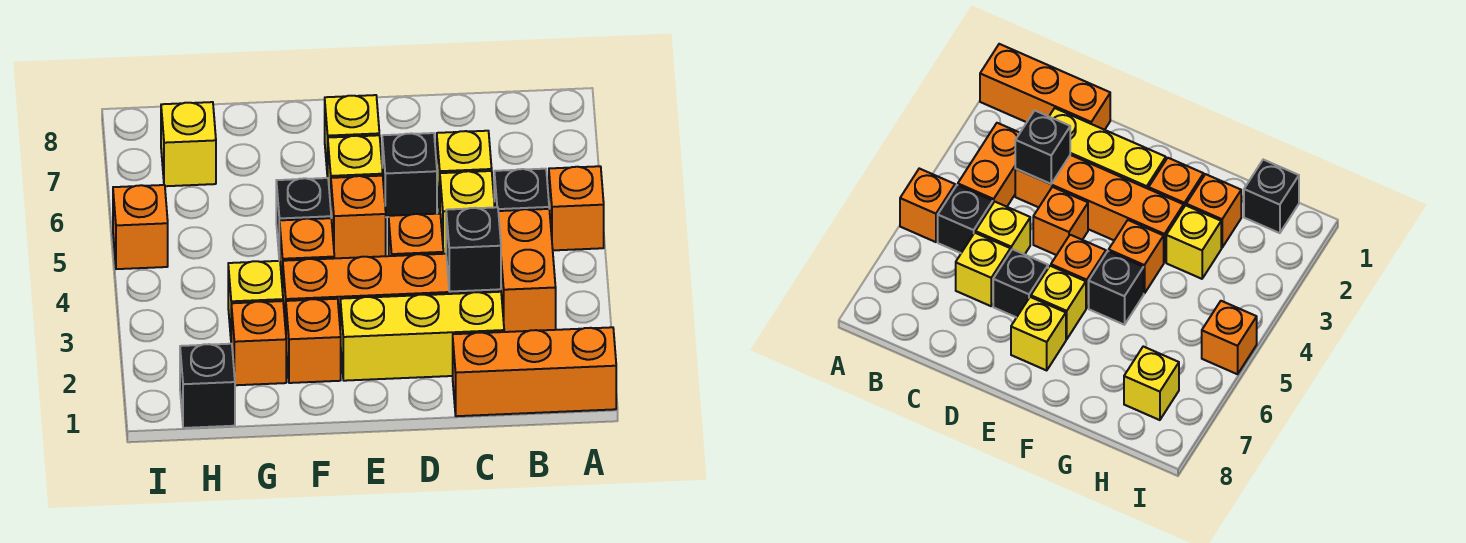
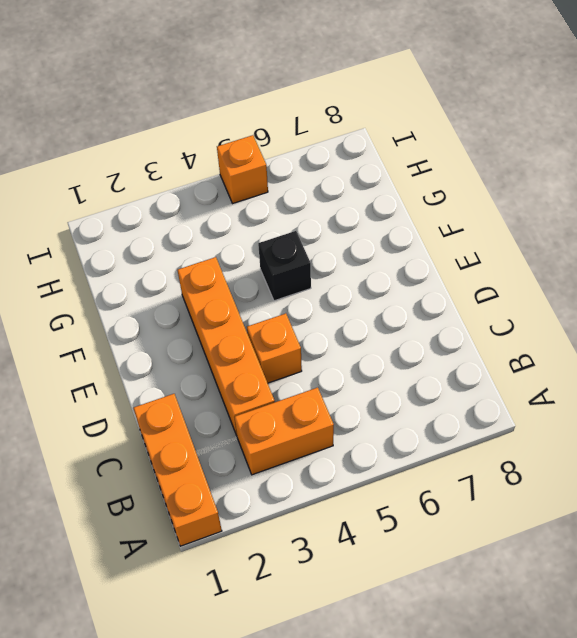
none -> orange brick A5 level 1
none -> black brick B5 level 1
none -> yellow brick C2:E2 level 1

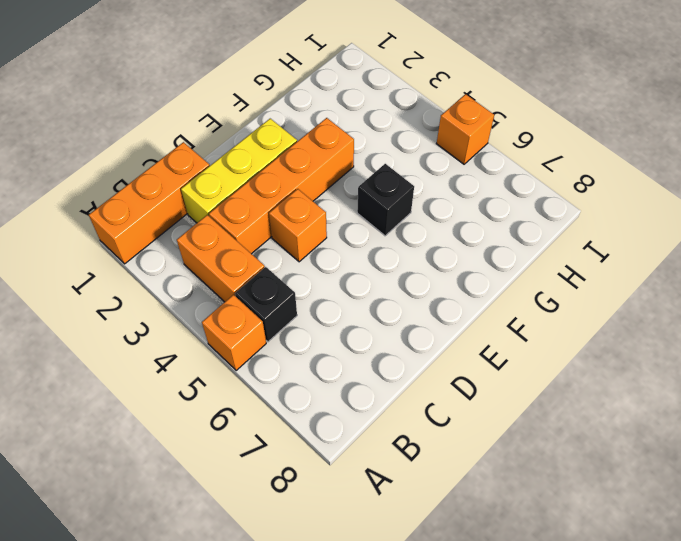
none -> yellow brick C5 level 1
none -> yellow brick C6 level 1
none -> black brick D6 level 1

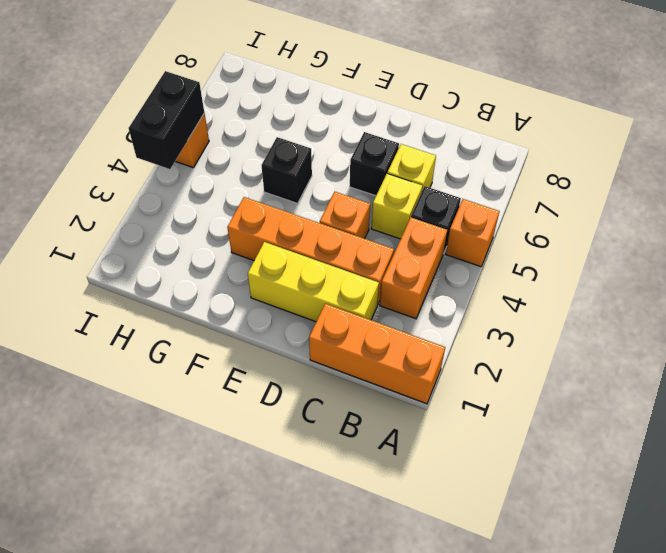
black brick I4:I5 level 2 -> none
none -> orange brick E5 level 1
none -> yellow brick E6 level 1
none -> yellow brick E7 level 1

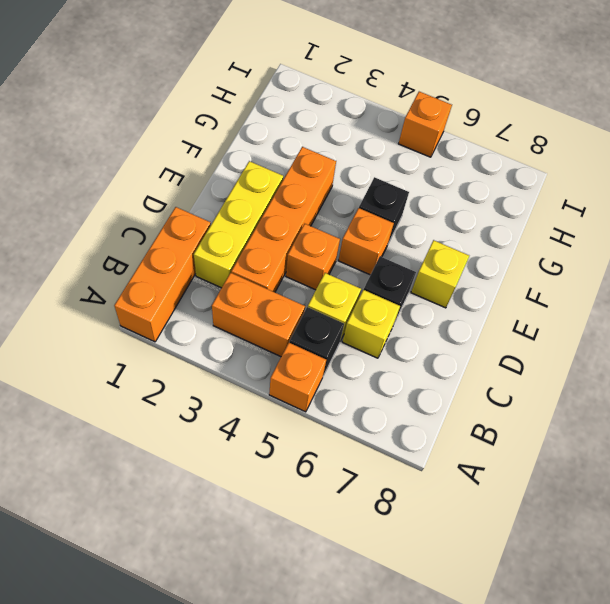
none -> yellow brick E6 level 1
none -> orange brick F2 level 1
none -> orange brick F4 level 1

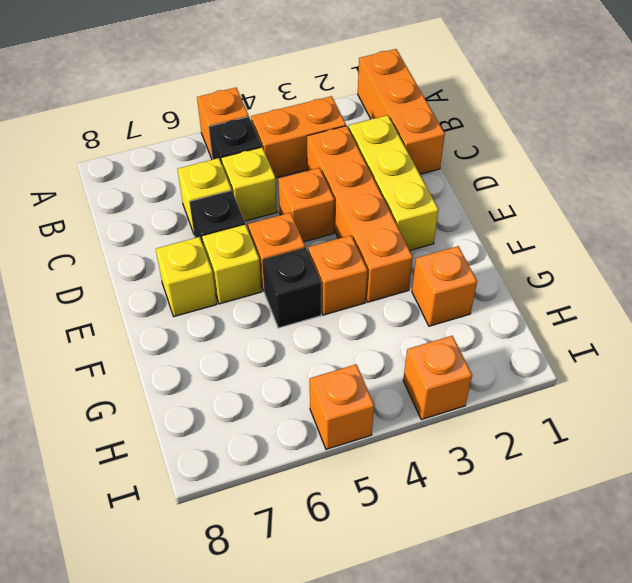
orange brick I3 level 1 -> orange brick F2 level 1
none -> yellow brick G3 level 1
none -> black brick H1 level 1
none -> yellow brick H7 level 1

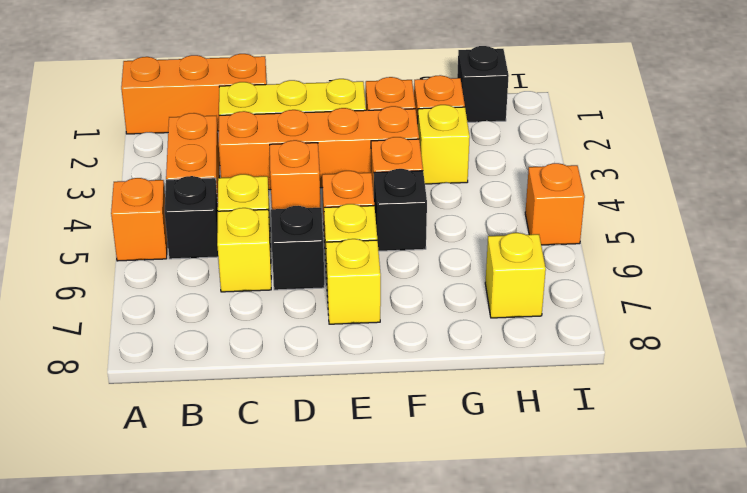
none -> black brick C3 level 2

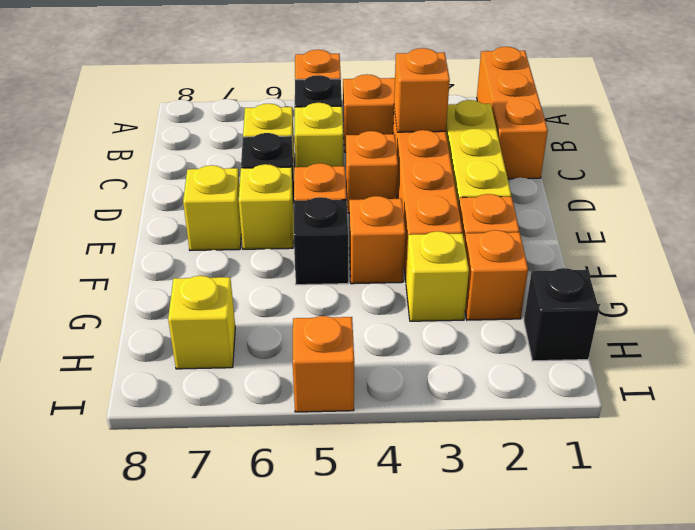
orange brick C3 level 2 -> black brick C3 level 2

